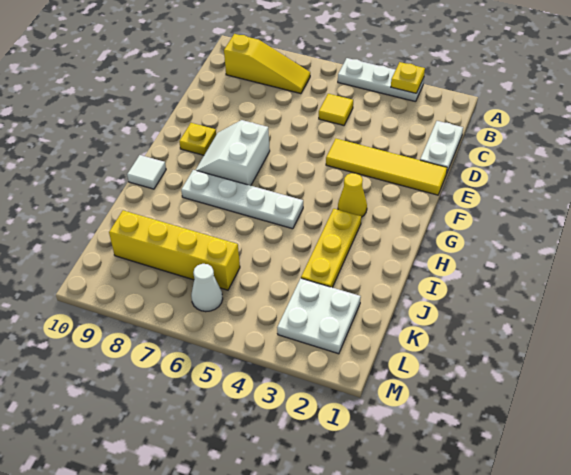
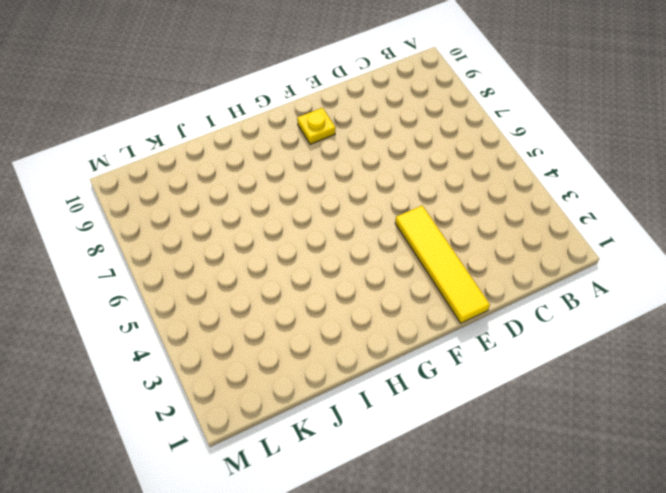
none -> white plate A3:A5 level 1
none -> yellow slope B7:B9 level 1 top 9
none -> white plate C1:D1 level 1

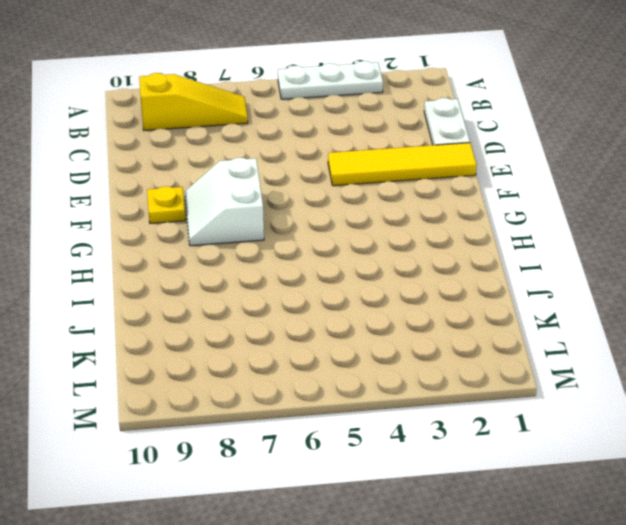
none -> yellow tile C5 level 1
none -> yellow cone G3 level 1
none -> yellow plate H3:J3 level 1

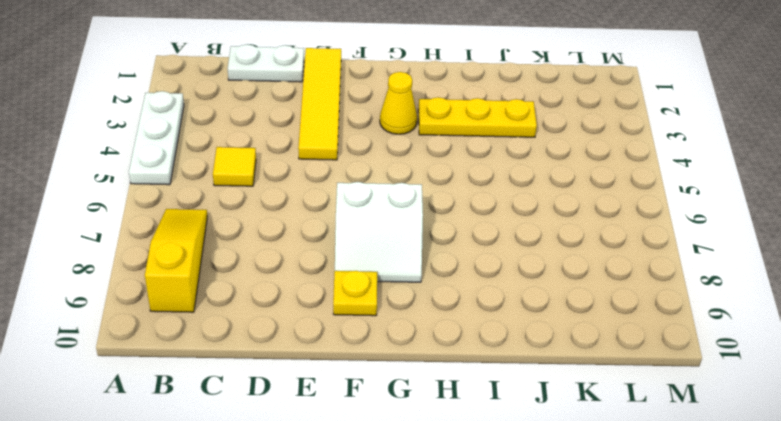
none -> white plate H5:H8 level 1
none -> white tile H10 level 1
none -> white plate K2:L3 level 1

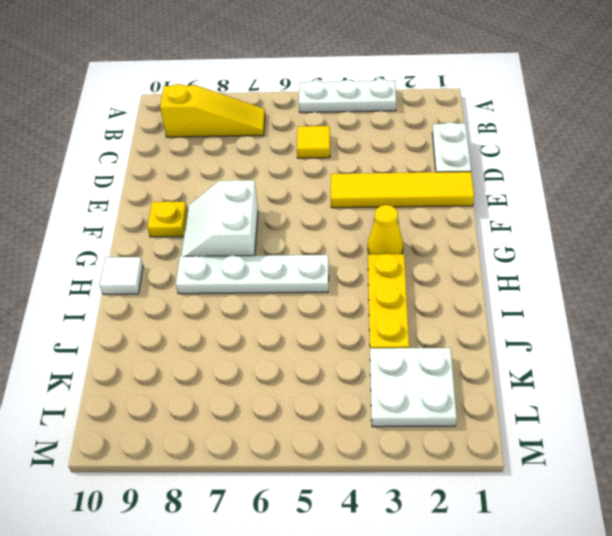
none -> yellow brick K6:K9 level 1
none -> white cone L6 level 1
none -> yellow plate A3 level 2

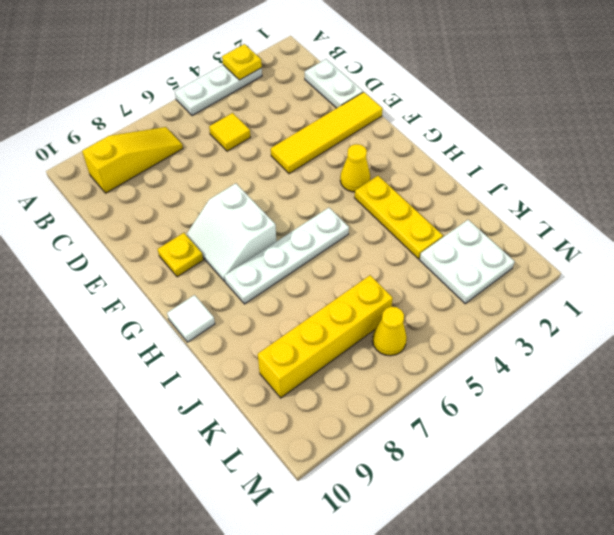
yellow cone L6 level 1 -> white cone L6 level 1

